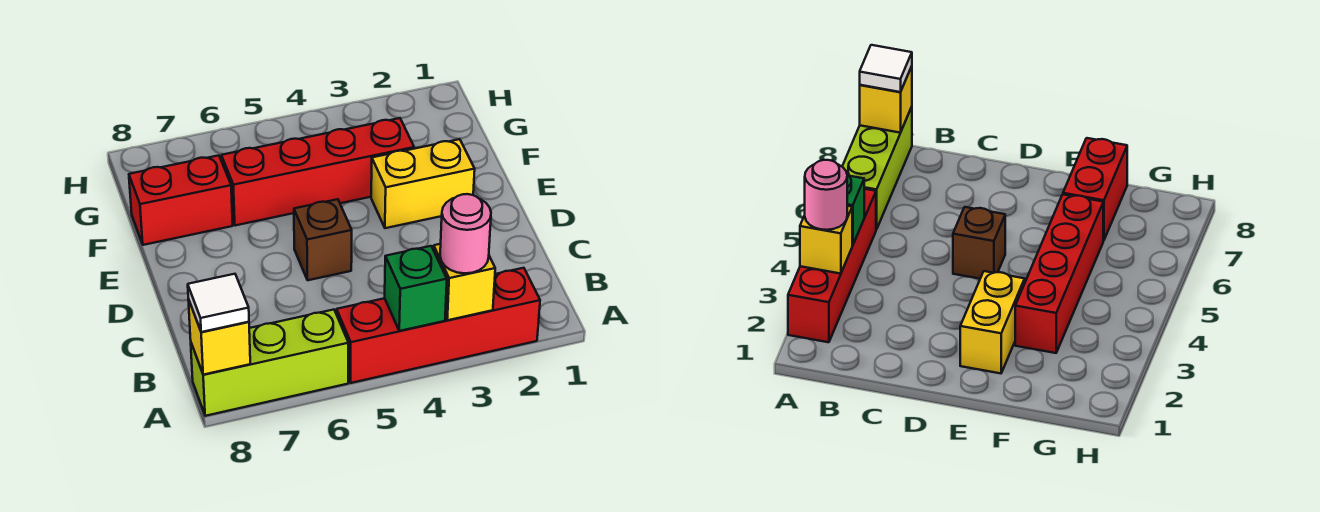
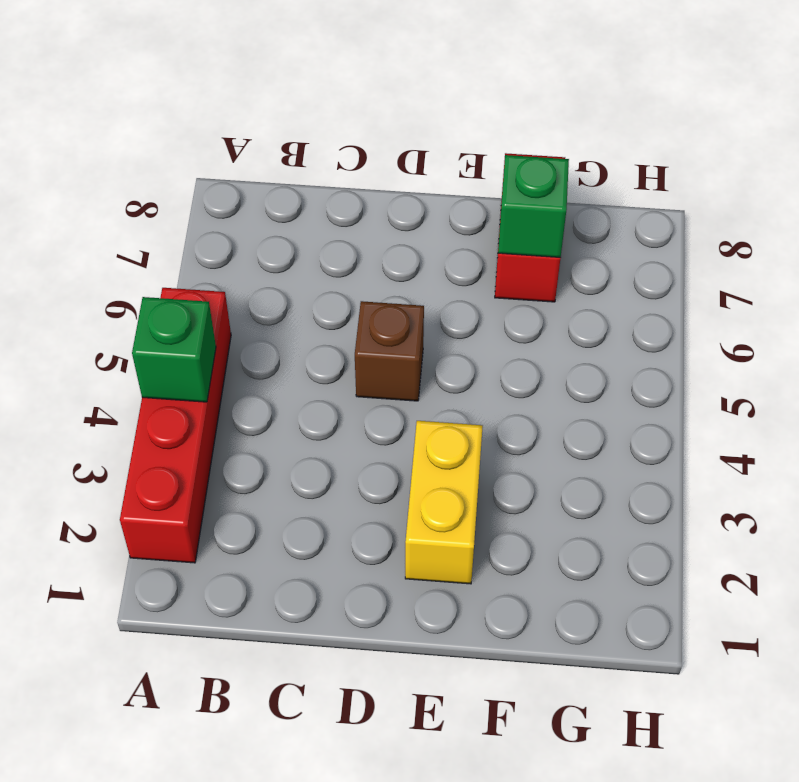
green brick F7 level 2 -> none
none -> lime brick A6:A8 level 1
none -> red brick F3:F6 level 1

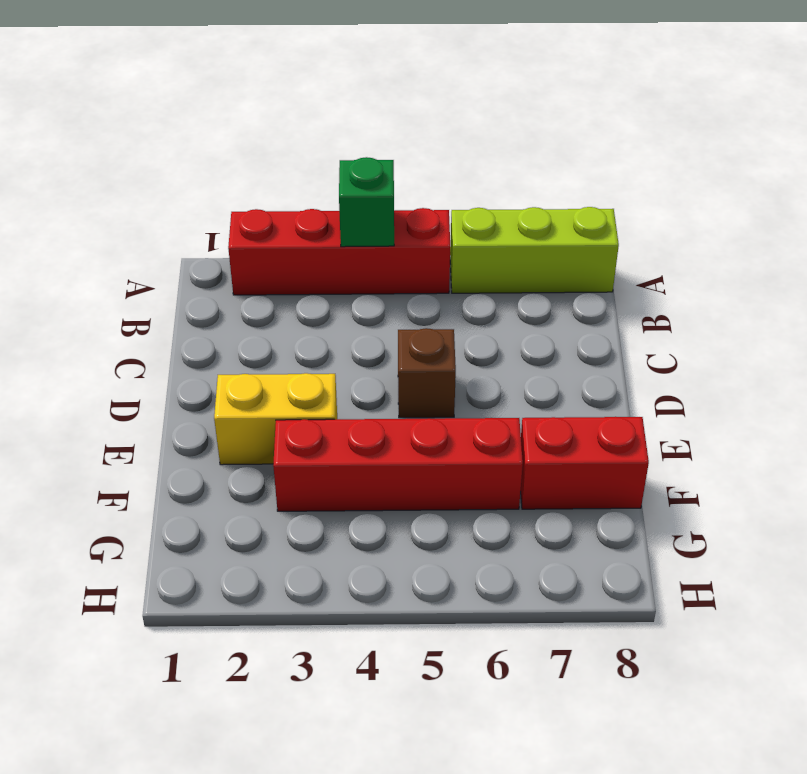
none -> yellow brick A3 level 2
none -> yellow brick A8 level 2

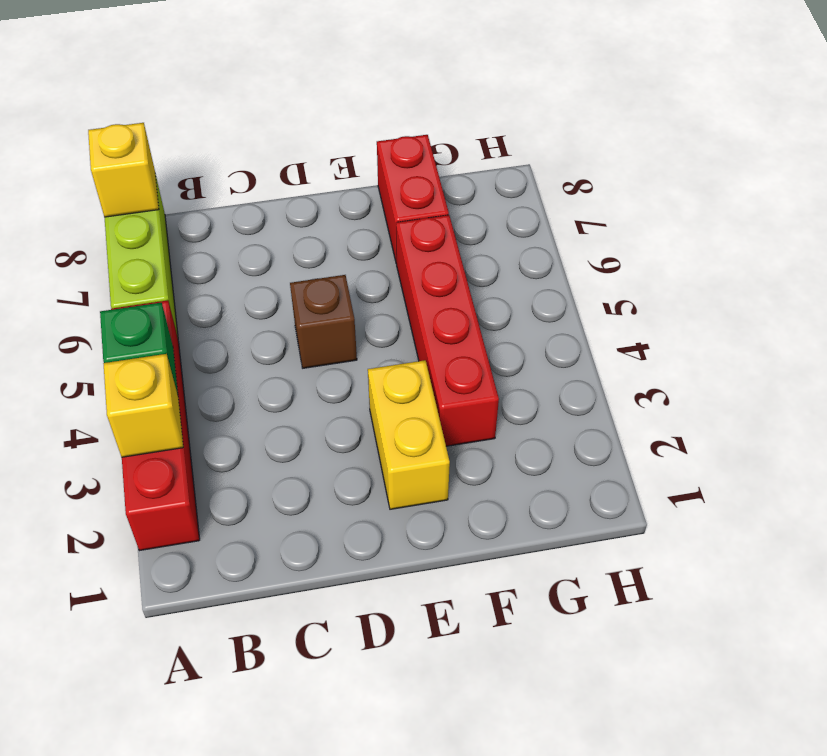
none -> pink round brick A3 level 3
none -> white tile A8 level 3

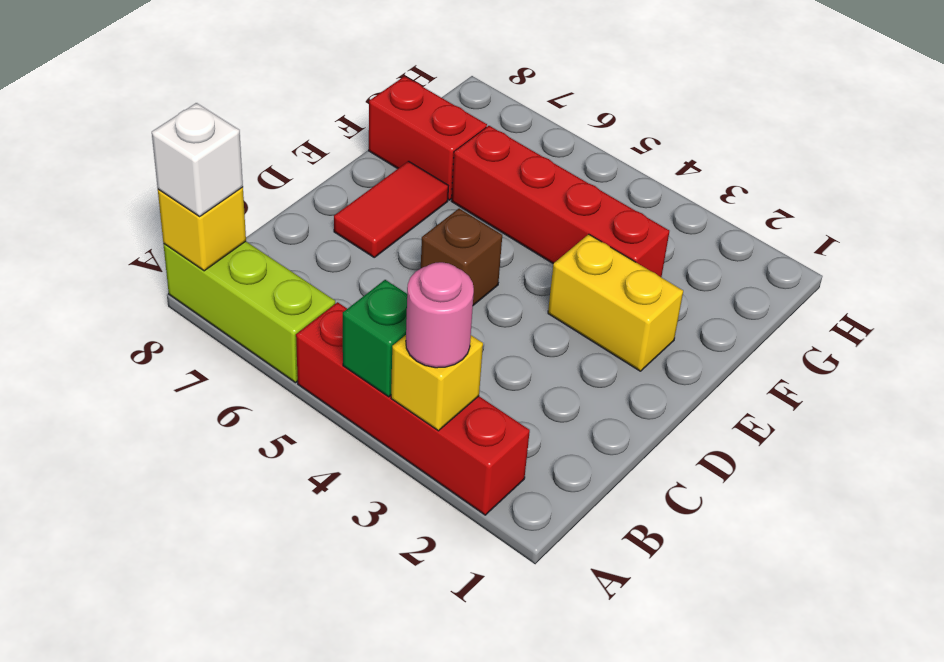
white brick A8 level 3 -> white tile A8 level 3
red tile D7:E7 level 1 -> none

